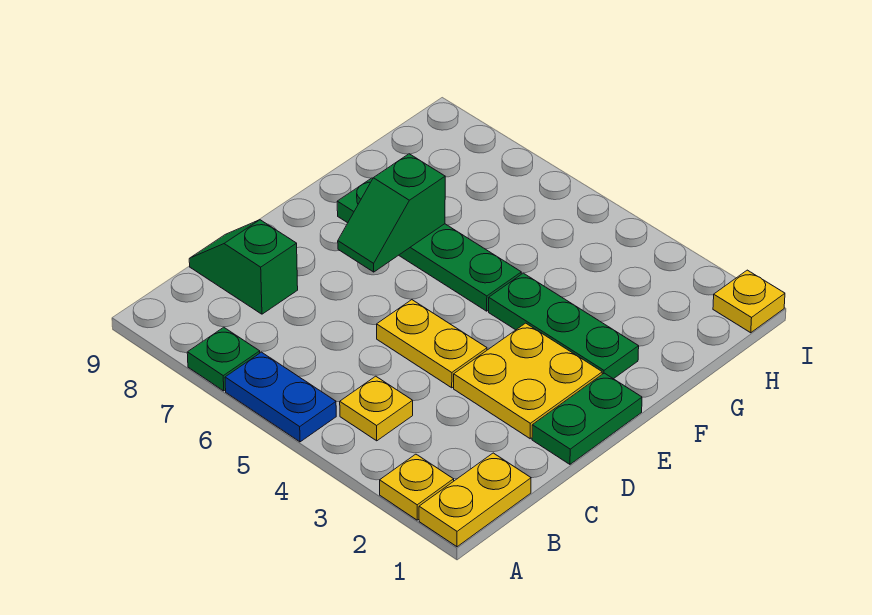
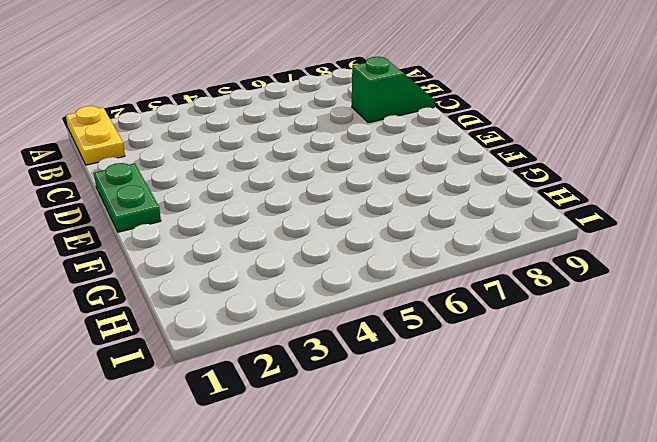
none -> yellow plate A2 level 1
none -> blue plate A5:A6 level 1
none -> green plate A7 level 1

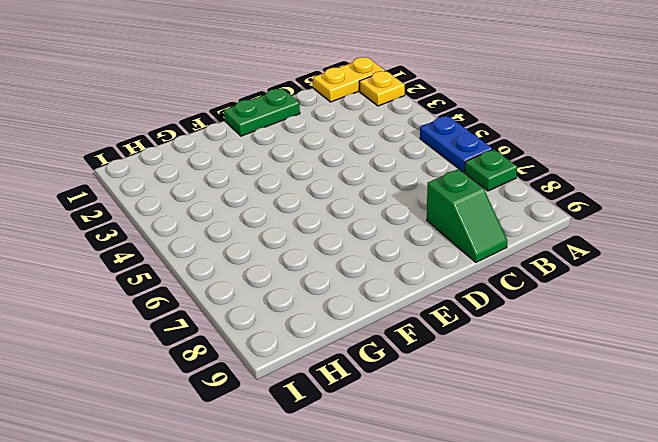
none -> yellow plate B4 level 1
none -> yellow plate D2:E3 level 1
none -> yellow plate D4:D5 level 1

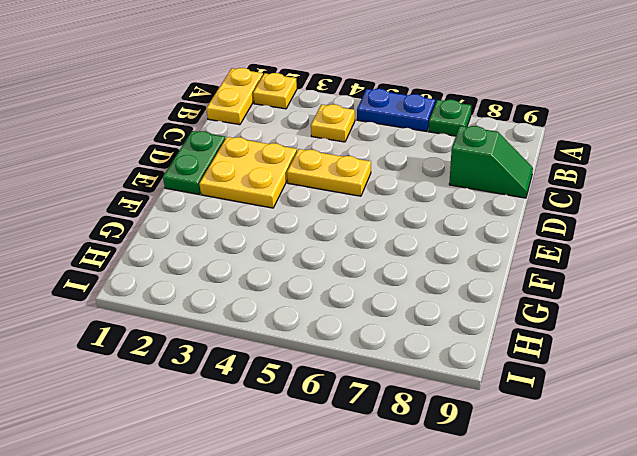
none -> green plate F2:F4 level 1
none -> green plate F5:F8 level 1
none -> yellow plate I1 level 1

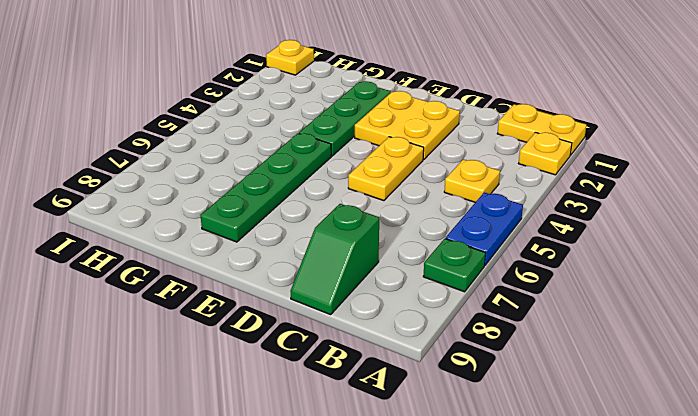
none -> green plate D1:E1 level 1
none -> green slope E7:F7 level 2 top F

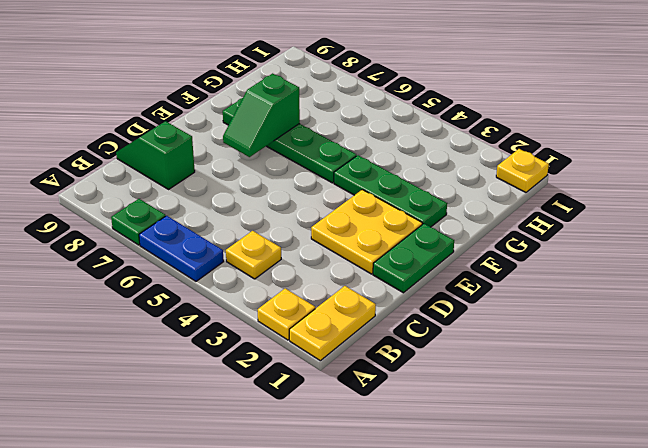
none -> yellow plate D4:D5 level 1

